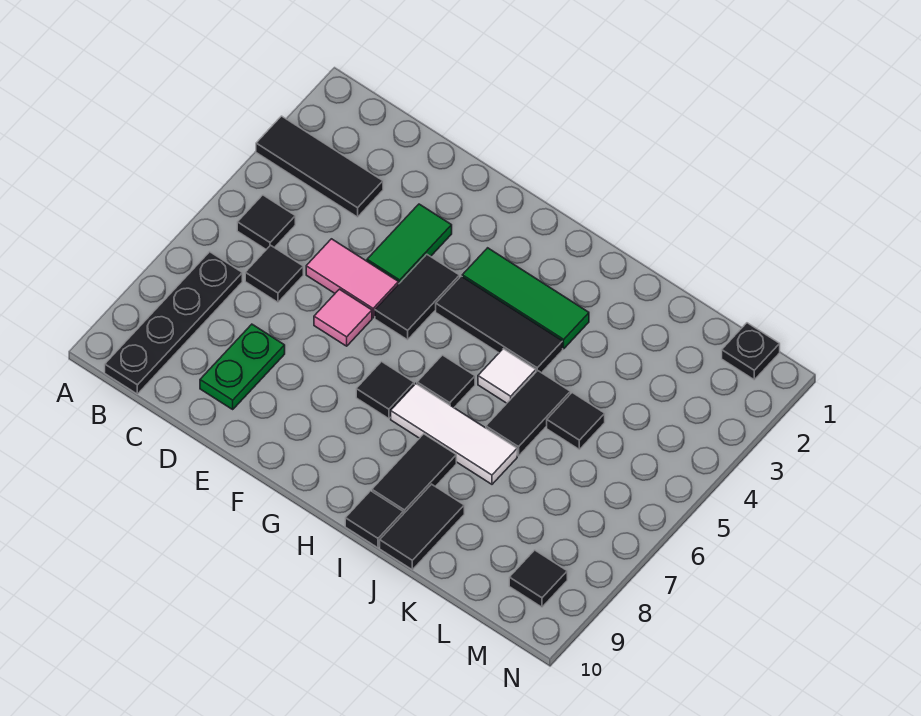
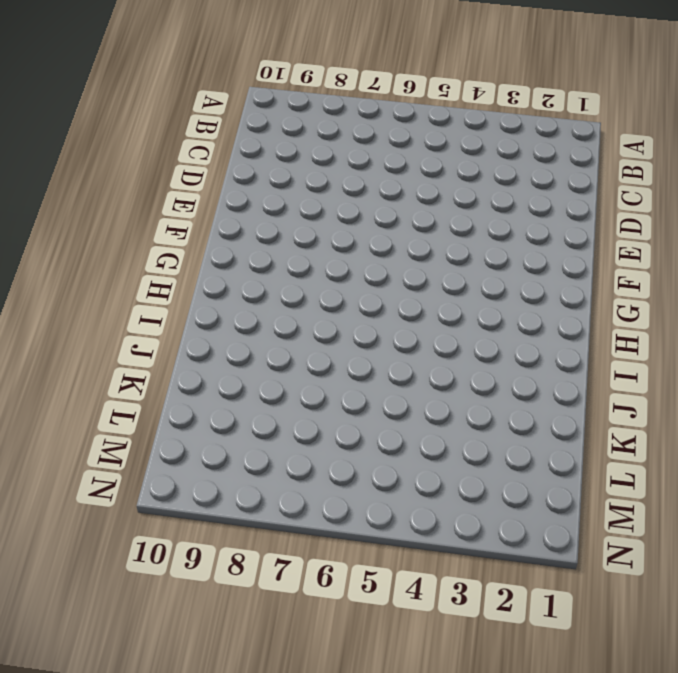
none -> black tile A3:C3 level 1
none -> black tile B5 level 1
none -> black plate B7:B10 level 1

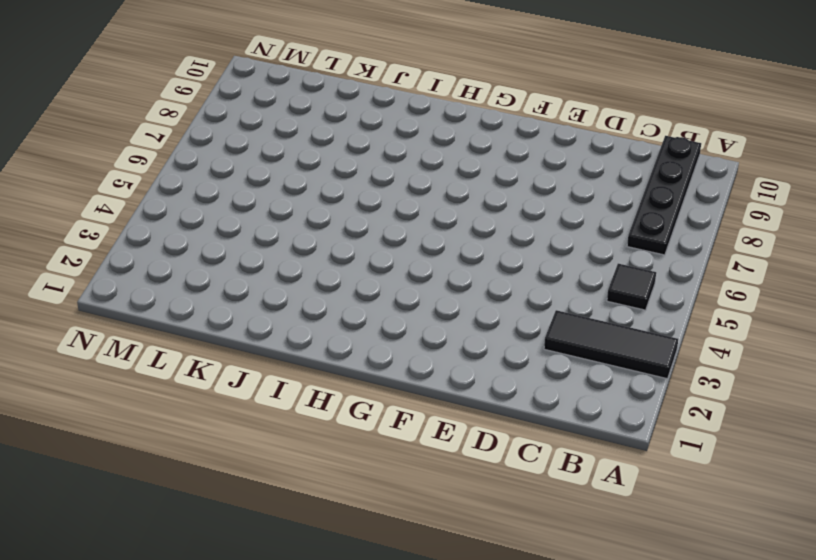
none -> black tile C6 level 1
none -> pink tile D5:E5 level 1
none -> green plate D8:D9 level 1

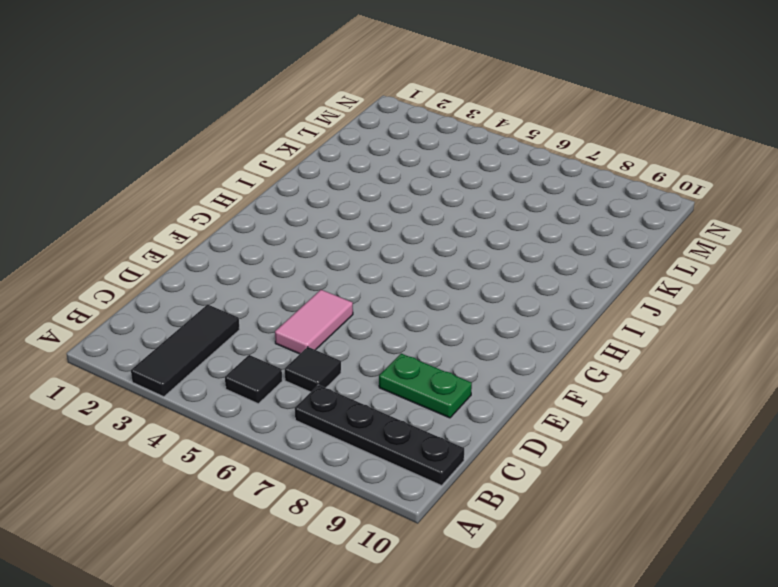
none -> green tile E3:E4 level 1
none -> pink tile E6 level 1
none -> black tile F4:F5 level 1

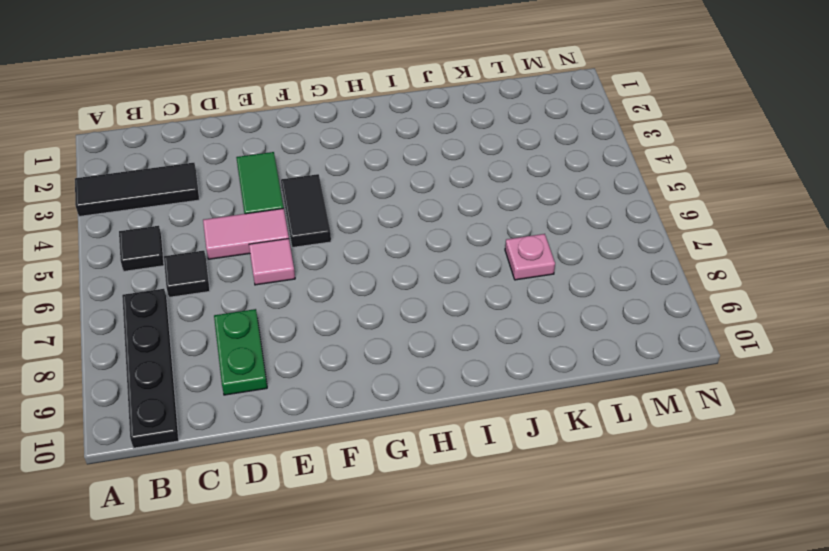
pink plate K7 level 1 -> none
none -> green tile G3:I3 level 1
none -> black tile G4:I4 level 1
none -> black tile G7 level 1

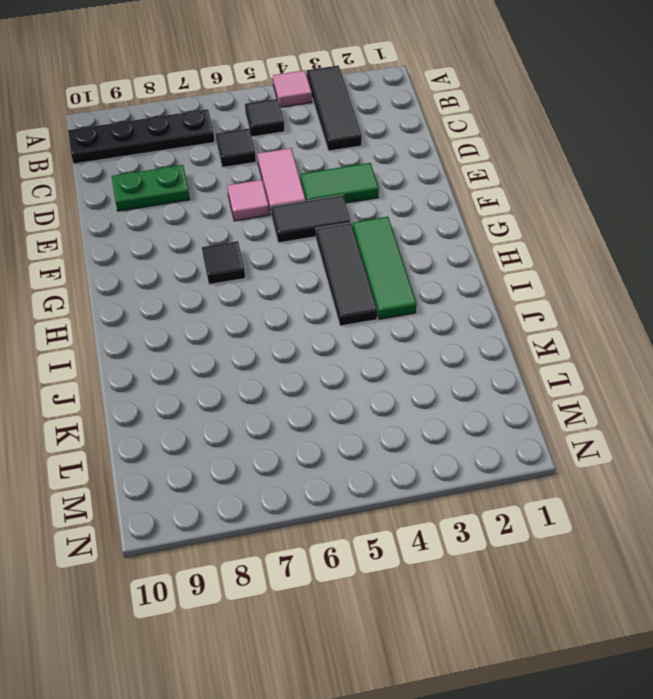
pink tile A4 level 1 -> none
none -> black tile H6 level 1
none -> white tile H7:J7 level 1
none -> white tile I5 level 1

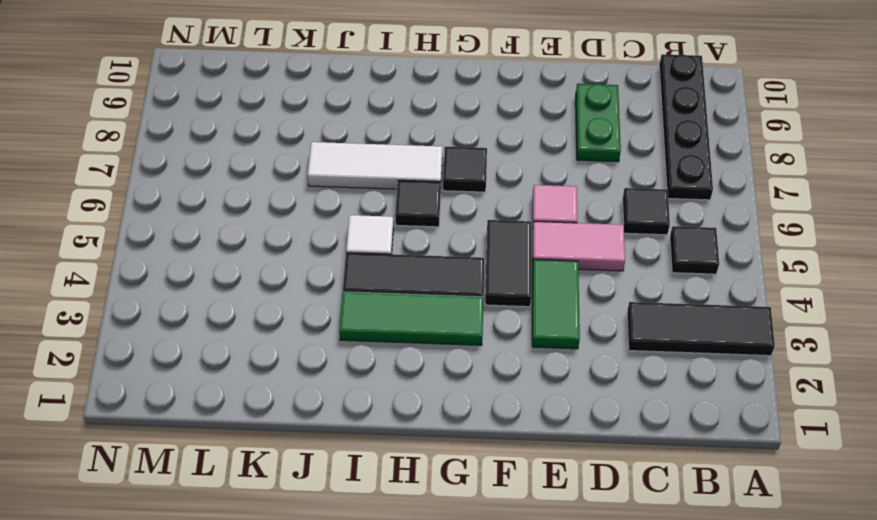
none -> black tile I8:I9 level 1
none -> black tile I10 level 1
none -> black tile J5:J6 level 1

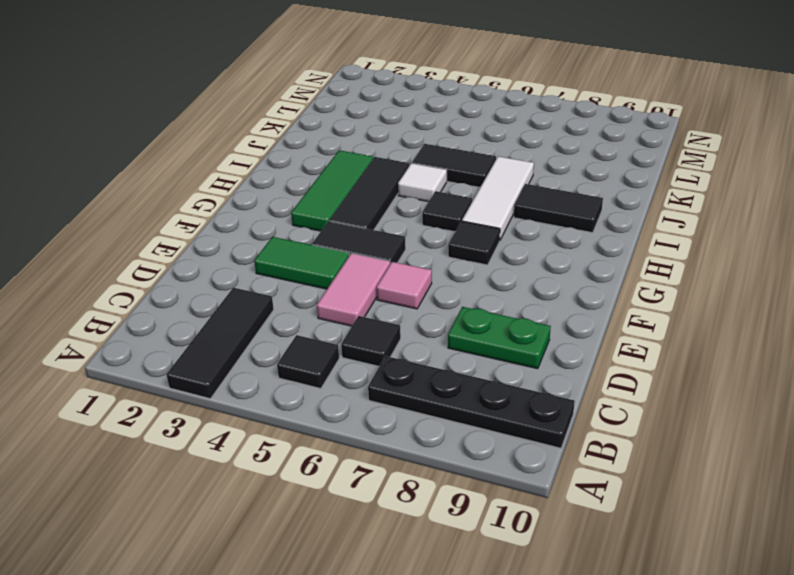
none -> black tile I10 level 1
none -> black tile J9:J10 level 1
none -> black tile K5 level 1

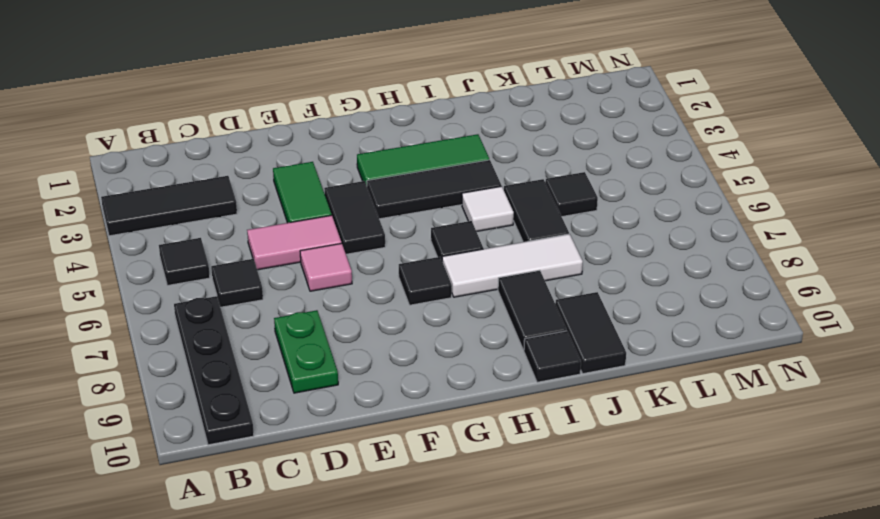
none -> black plate M1 level 1
none -> black tile M9 level 1

